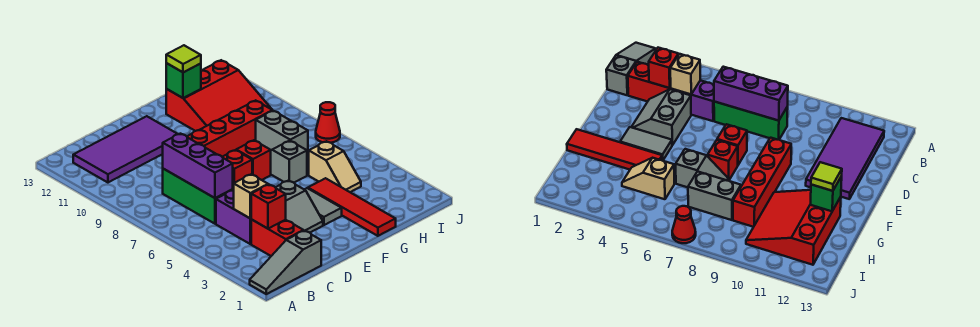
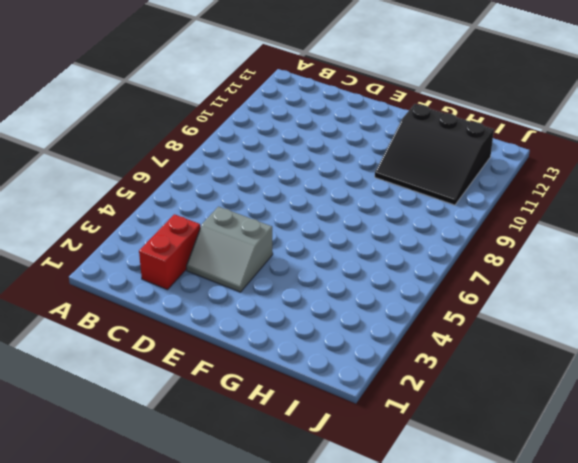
black slope G10:I12 level 1 top 12 -> red slope G10:I12 level 1 top 12
none -> grey slope A1:C1 level 1 top C
none -> purple tile B11:E12 level 1
none -> purple brick C4:C5 level 1

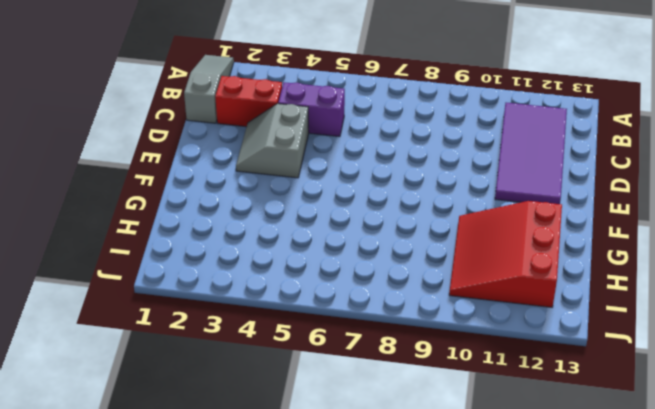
none -> green brick C6:C8 level 1
none -> red brick E7 level 1
none -> red brick E9:H9 level 1

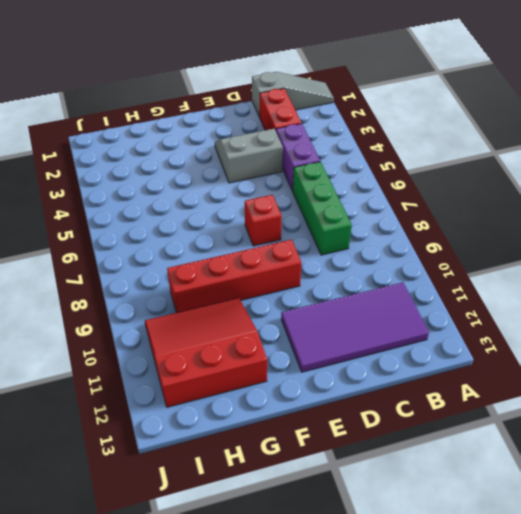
none -> grey tile F3:F4 level 1
none -> red brick F7 level 1
none -> red tile G1:G4 level 1

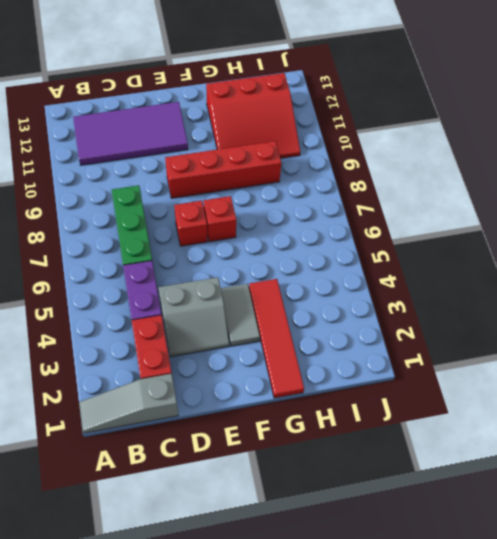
none -> grey slope G6:G7 level 1 top 6
none -> tan slope H4:H5 level 1 top 5
none -> grey brick H7:H8 level 1

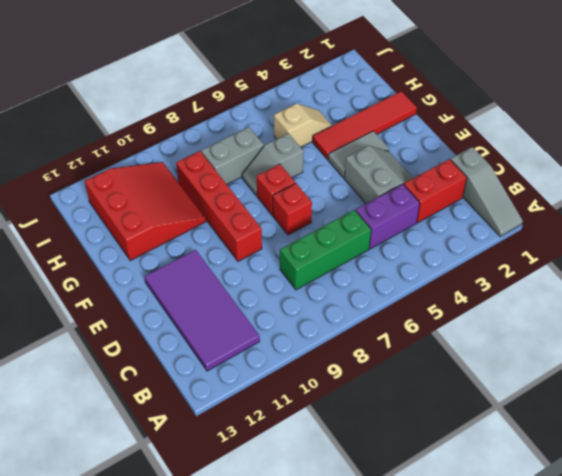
none -> red cone J7 level 1
none -> red brick C3 level 2
none -> tan brick C4 level 2

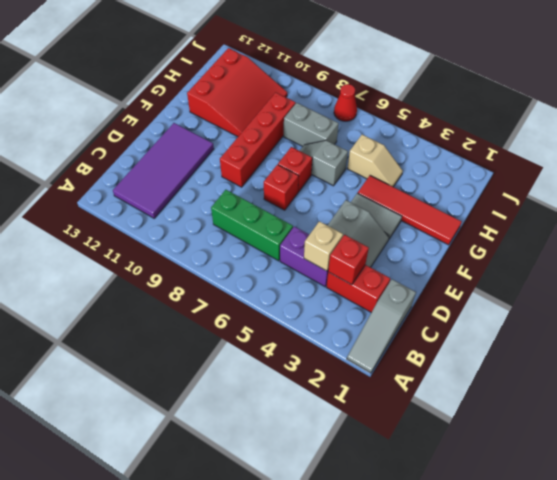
none -> purple brick C6:C8 level 2
none -> green brick G12 level 2
none -> lime tile G12 level 3

